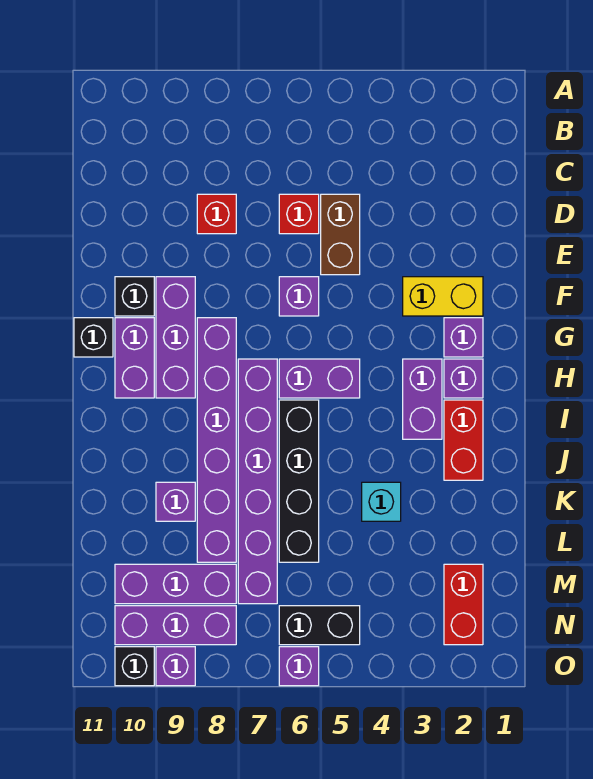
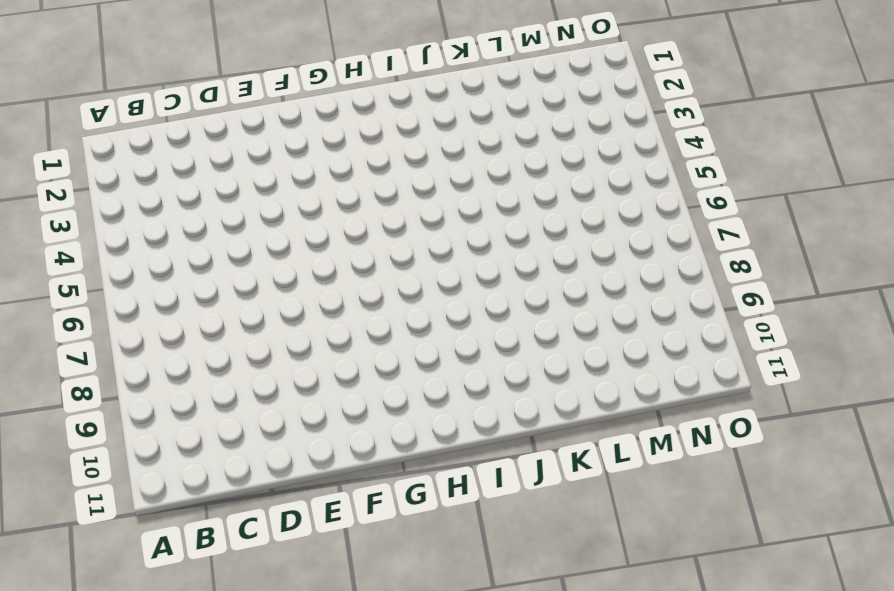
none -> brown brick D5:E5 level 1
none -> red brick D6 level 1
none -> red brick D8 level 1

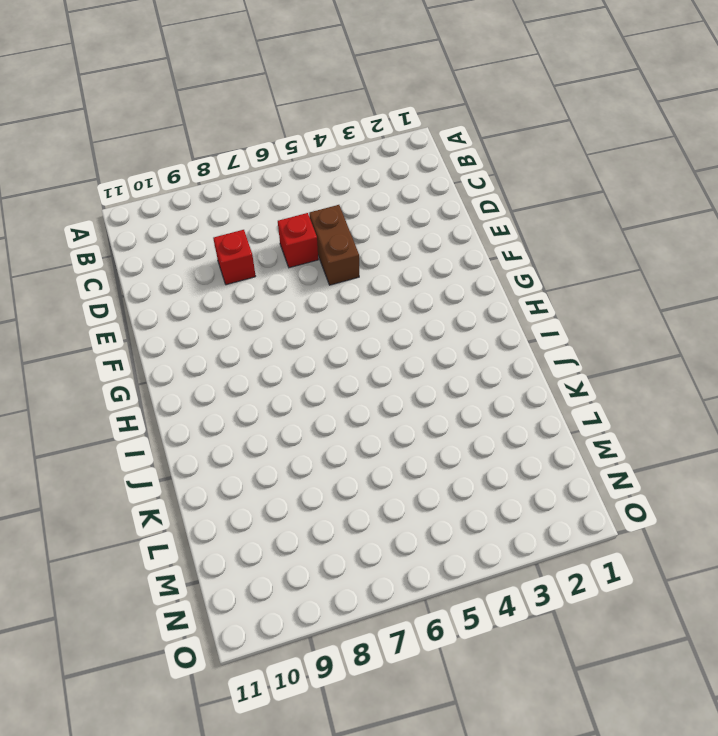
none -> yellow brick F2:F3 level 1
none -> purple brick F6 level 1
none -> purple brick F9:H9 level 1

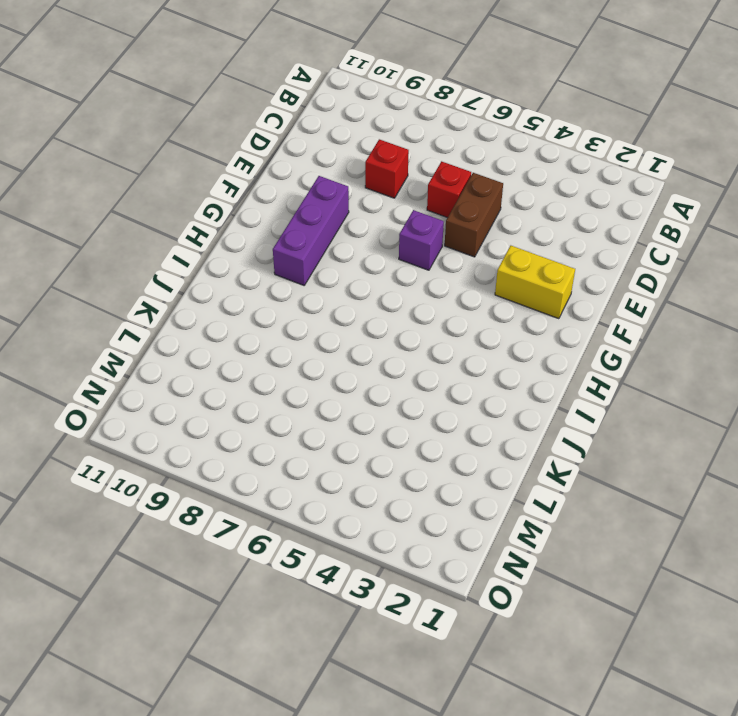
none -> black brick F10 level 1
none -> purple brick G2 level 1
none -> purple brick G8:L8 level 1

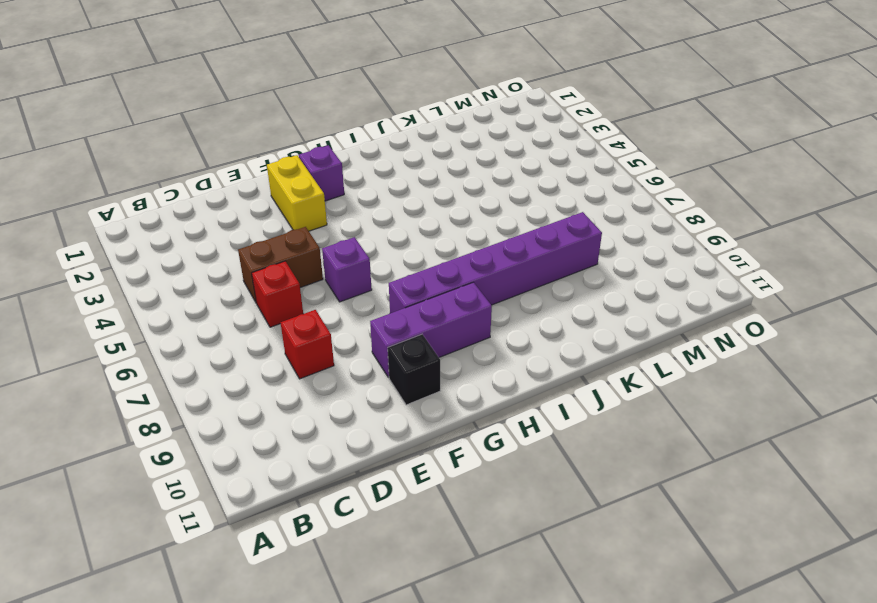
none -> purple brick G10:H10 level 1
none -> black brick G11 level 1
none -> purple brick H2 level 1

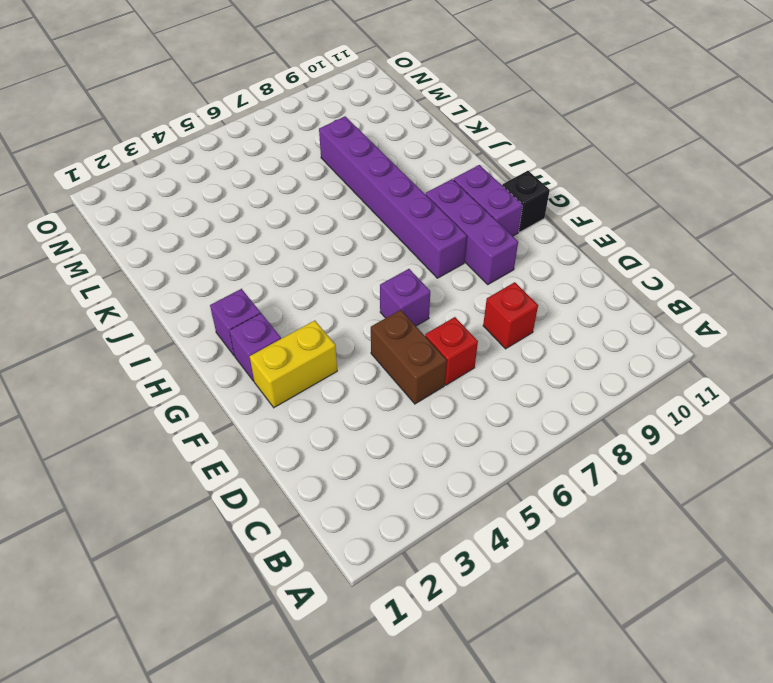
none -> black brick F10 level 1
none -> purple brick H3:I3 level 1
none -> purple brick H5:H6 level 1

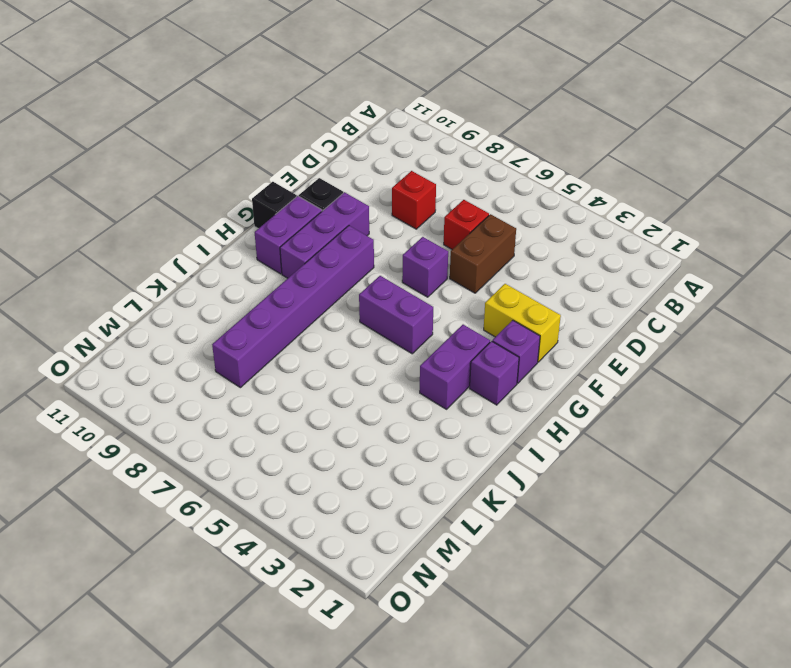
none -> purple brick H7:M7 level 1
none -> red brick I2:J2 level 1
none -> black brick I6:L6 level 1

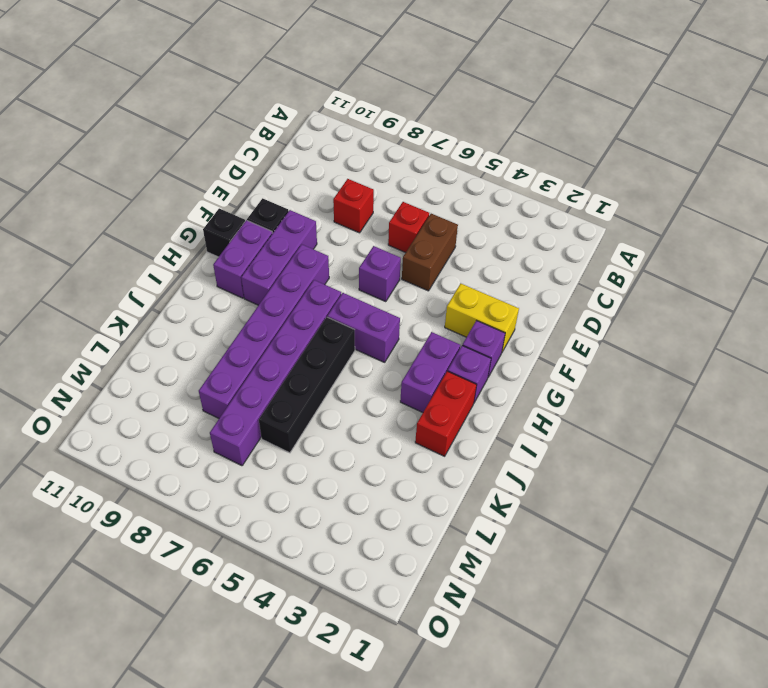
none -> cyan brick K4 level 1
none -> purple brick K9 level 1
none -> red brick M2:N2 level 1

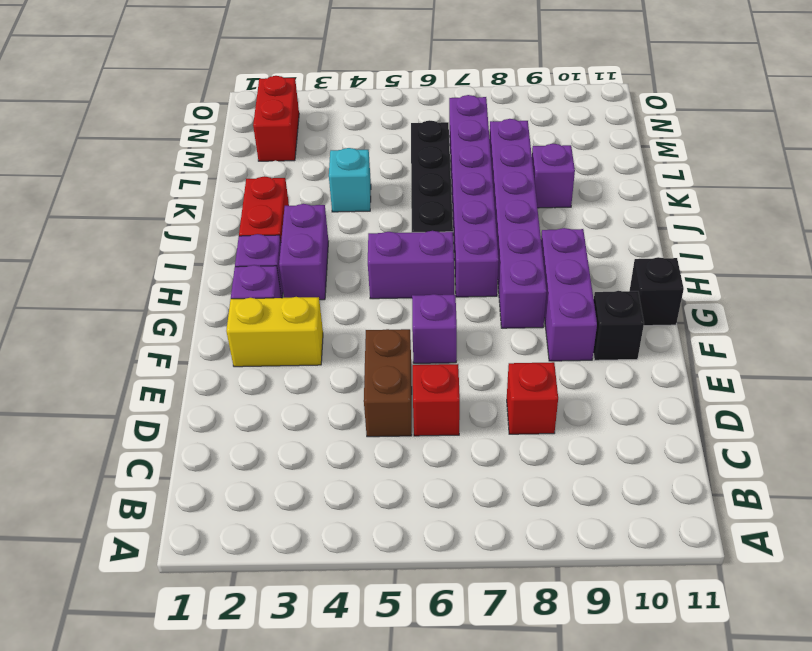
none -> purple brick G10:H10 level 1
none -> purple brick M8:M10 level 1
none -> black brick N5:N6 level 1

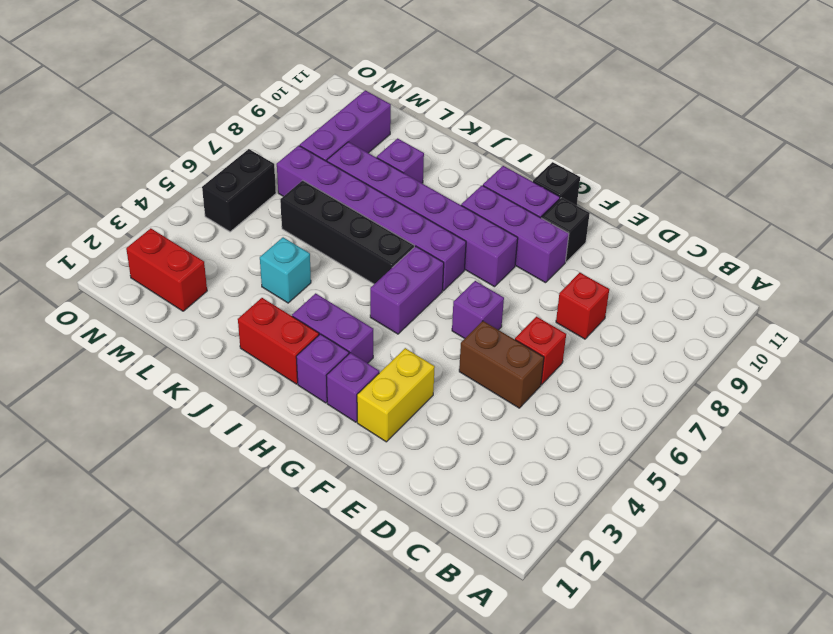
none -> purple brick N8:N10 level 1
none -> purple brick O6 level 1
none -> purple brick O9 level 1

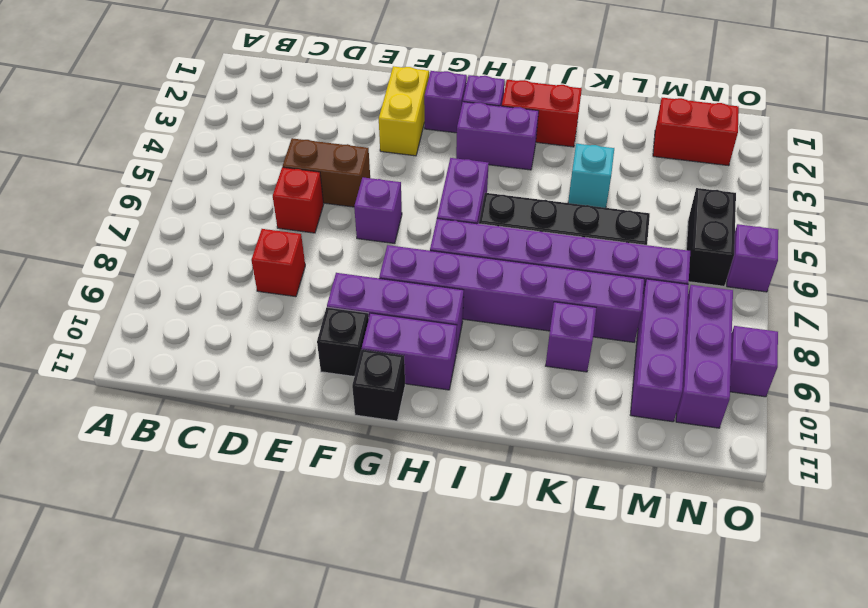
none -> black brick O10 level 1

